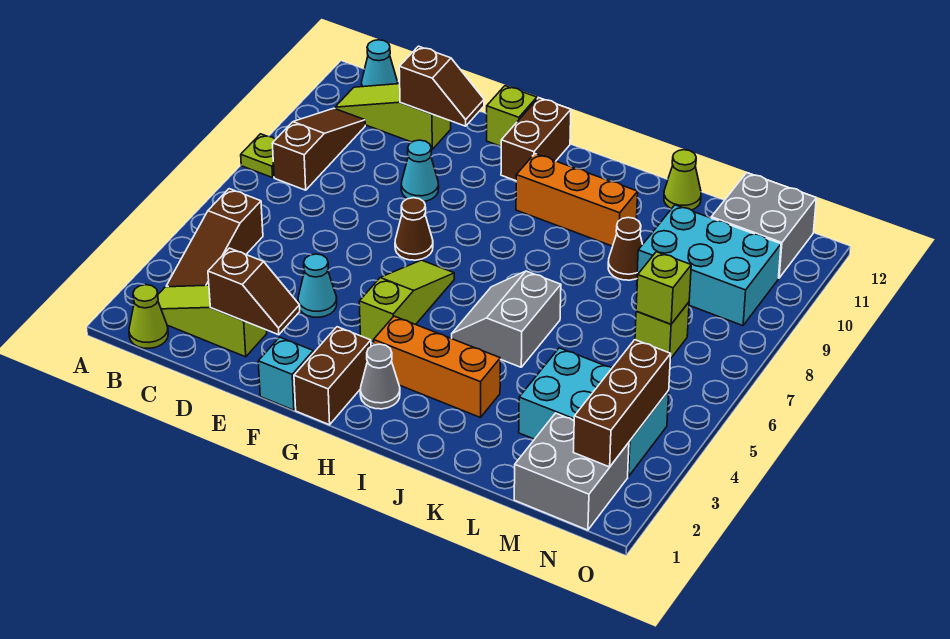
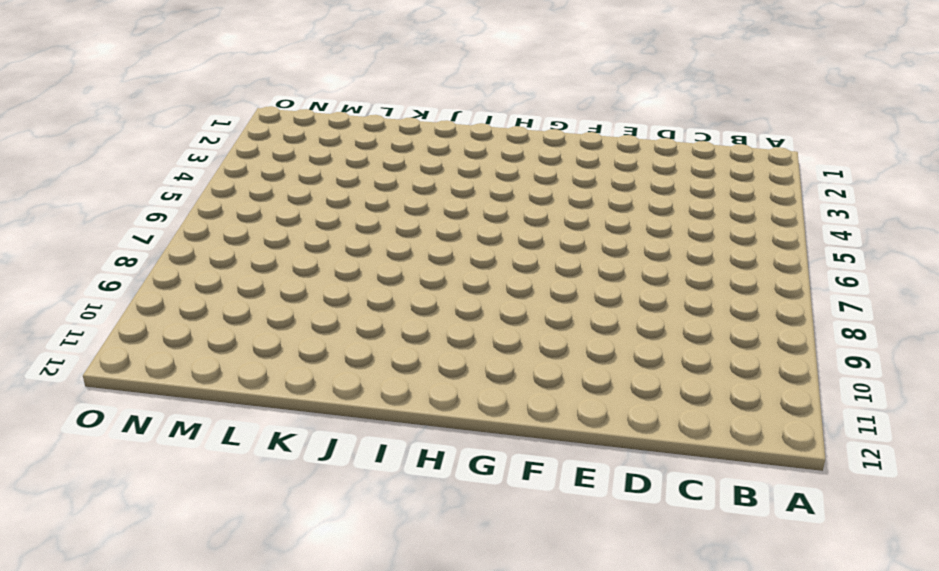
none -> lime plate A8 level 1
none -> lime cone B1 level 1
none -> lime slope B2:D2 level 1 top D
none -> brown slope B3:B5 level 1 top 5

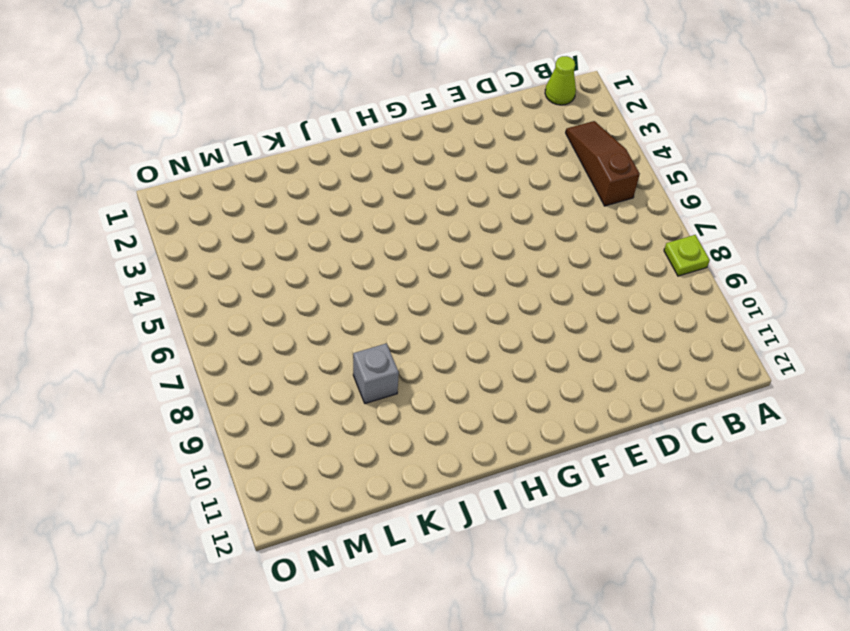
grey brick K9 level 1 -> brown cone K9 level 1
none -> lime slope B2:D2 level 1 top D
none -> brown slope B8:B10 level 1 top 8
none -> lime slope B11:D11 level 1 top D
none -> cyan cone B12 level 1

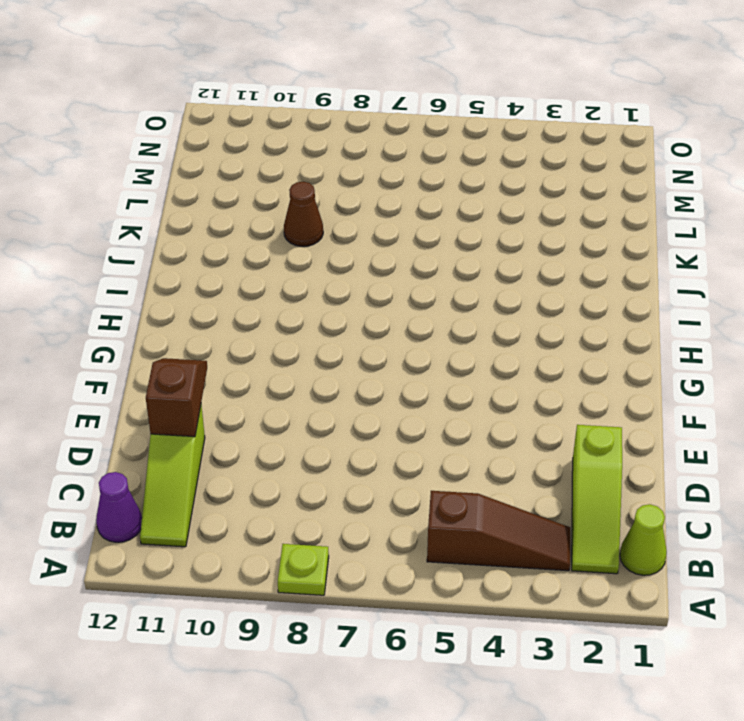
purple cone B12 level 1 -> cyan cone B12 level 1
none -> brown slope B8:B10 level 1 top 8
none -> cyan cone E4 level 1
none -> cyan cone E9 level 1
none -> cyan brick F1 level 1

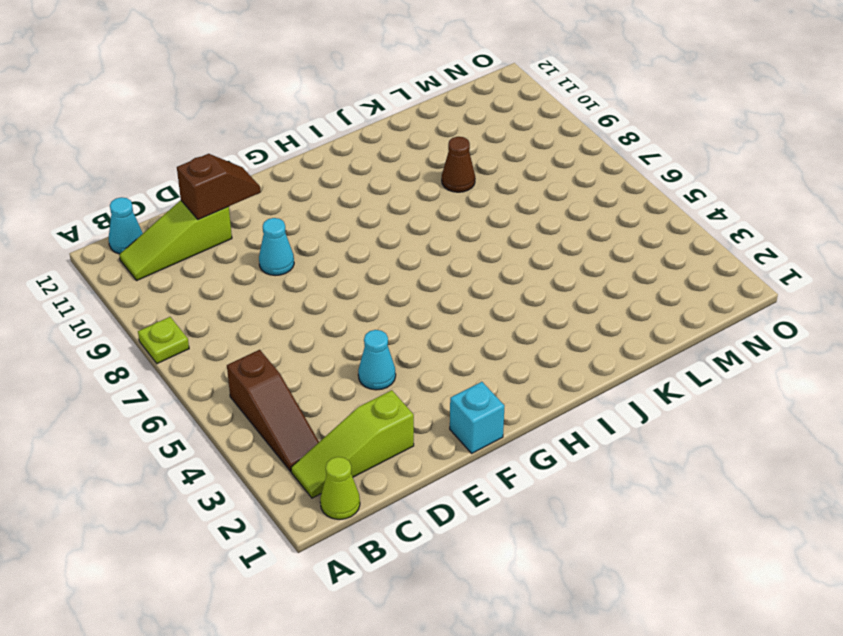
none -> brown slope B8:B10 level 1 top 8
none -> brown cone F7 level 1
none -> lime brick F12 level 1
none -> brown brick G1:G2 level 1

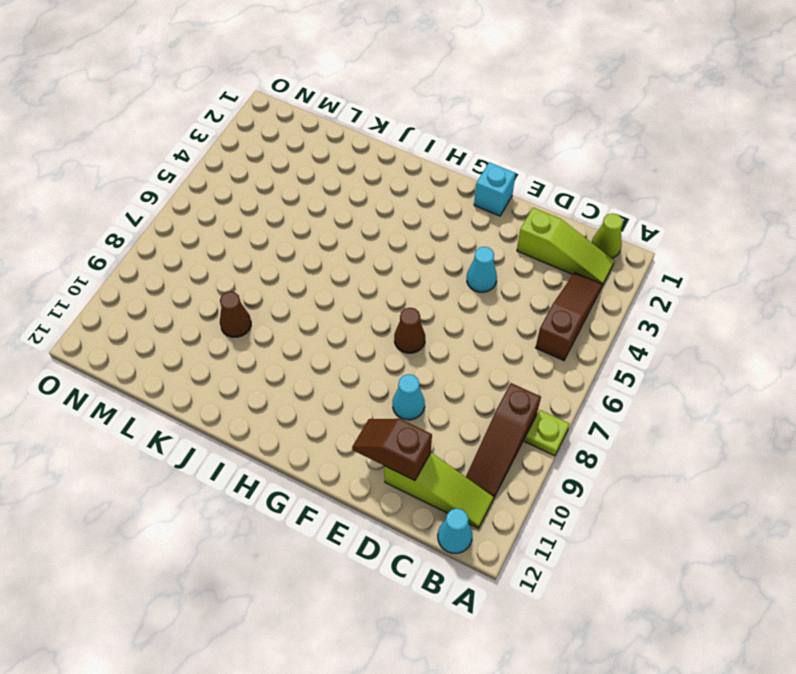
none -> lime brick F12 level 1
none -> brown brick G1:G2 level 1
none -> lime slope G4:G6 level 1 top 4
none -> brown brick G11:G12 level 1

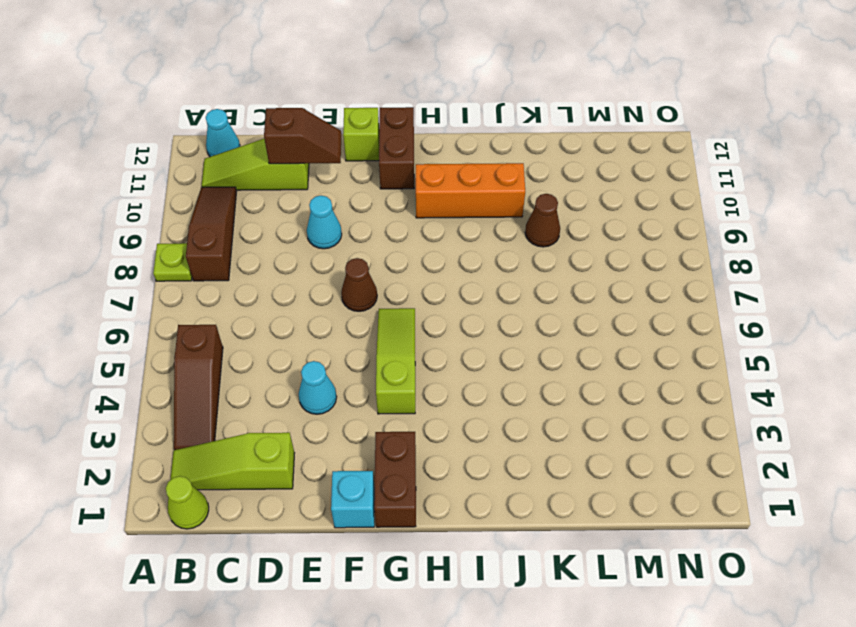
none -> grey cone H2 level 1
none -> orange brick H3:J3 level 1
none -> grey slope I5:J6 level 1 top J
none -> lime cone K12 level 1

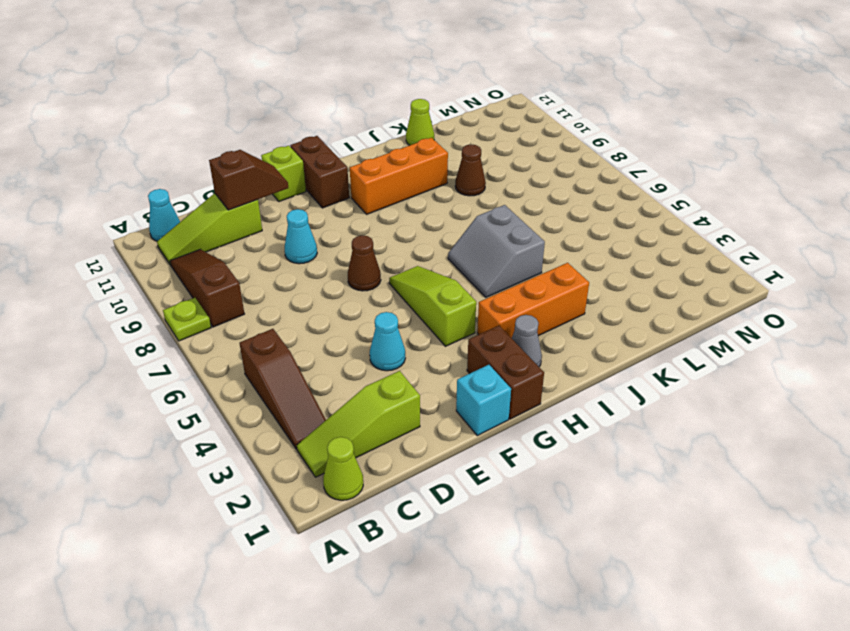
none -> cyan brick L3:N4 level 1
none -> cyan brick L9:N10 level 1
none -> grey brick M1:N2 level 1
none -> lime brick M7 level 1

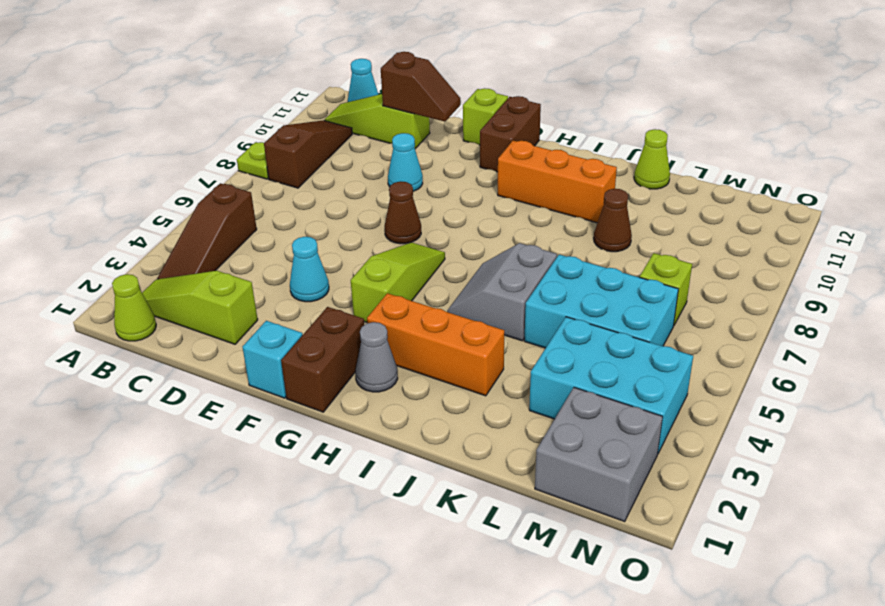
cyan brick K5:M6 level 1 -> cyan brick L9:N10 level 1
none -> grey brick M11:N12 level 1
none -> brown slope D2:E2 level 2 top D
none -> lime brick M7 level 2
none -> brown brick N2:N4 level 2

